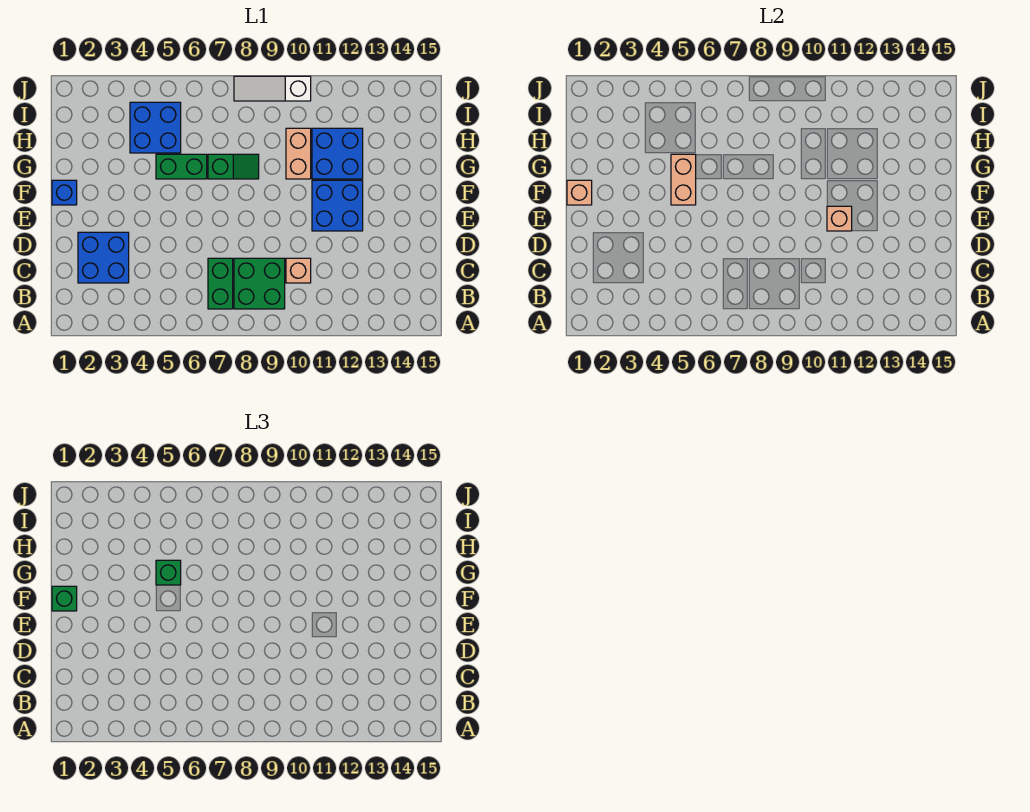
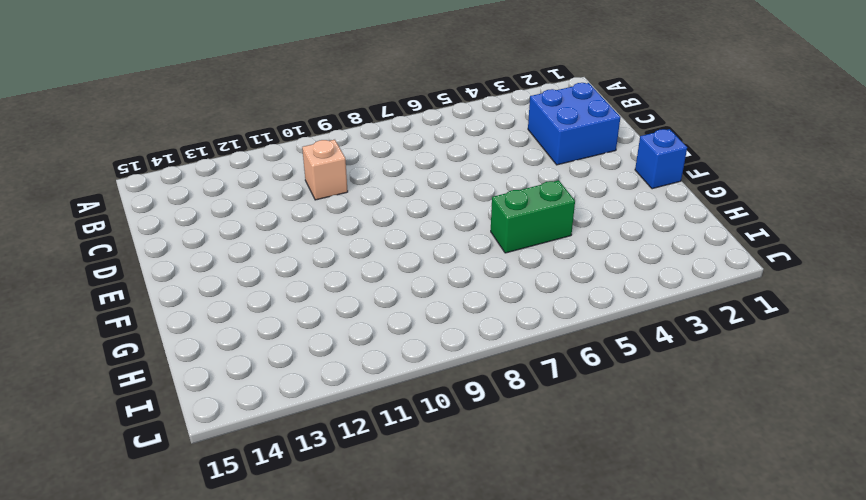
none -> green brick B7:C7 level 1
none -> green brick B8:C9 level 1
none -> blue brick E11:F12 level 1

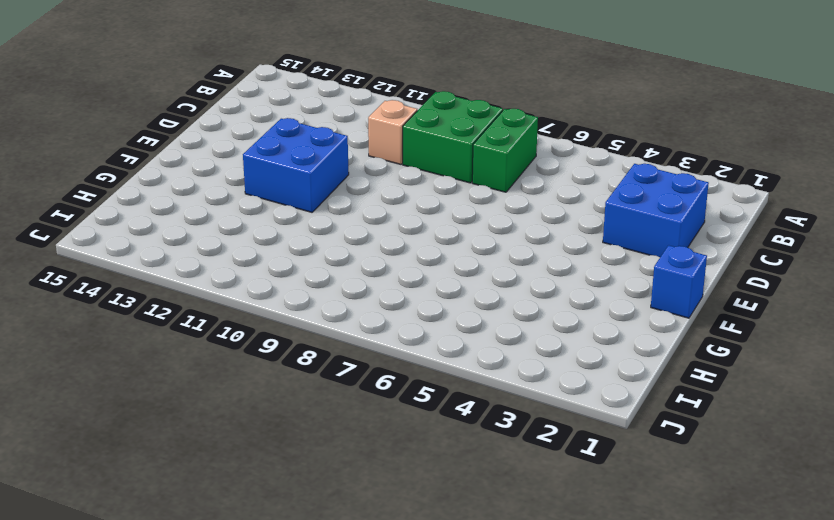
none -> green brick G5:G6 level 1
none -> green slope G7:G8 level 1 top 7
none -> tan brick G10:H10 level 1

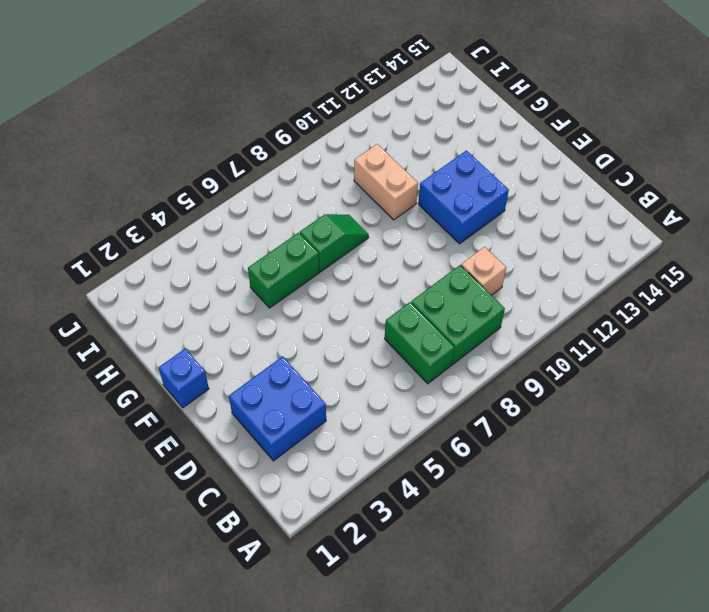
none -> blue brick G11:H12 level 1
none -> blue brick H4:I5 level 1
none -> white slope J8:J10 level 1 top 10

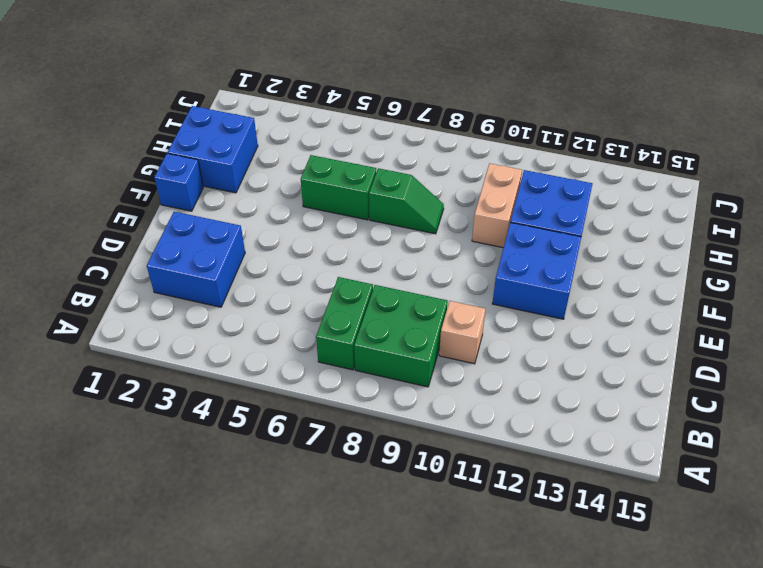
blue brick G1:H2 level 1 -> blue brick H4:I5 level 1
none -> white slope J8:J10 level 1 top 10
none -> tan brick E11 level 2
none -> tan brick F1 level 2

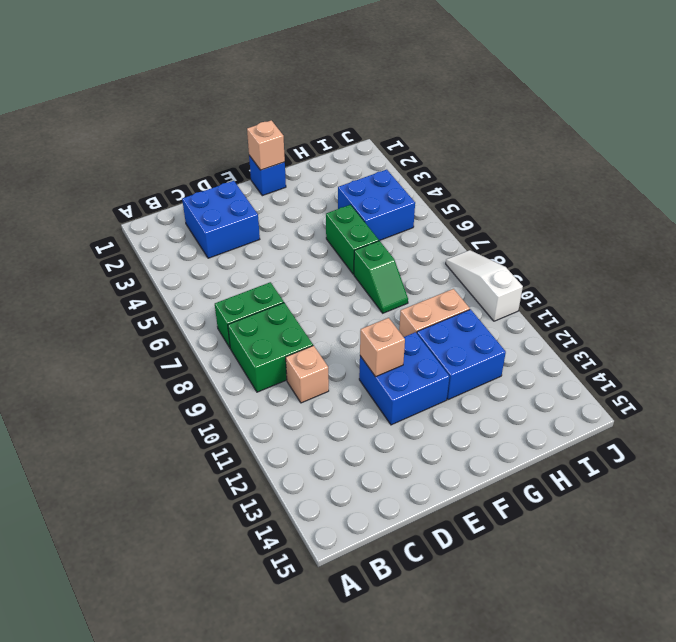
none -> tan brick F5:G5 level 2
none -> green brick F1 level 3
none -> green brick G5 level 3

